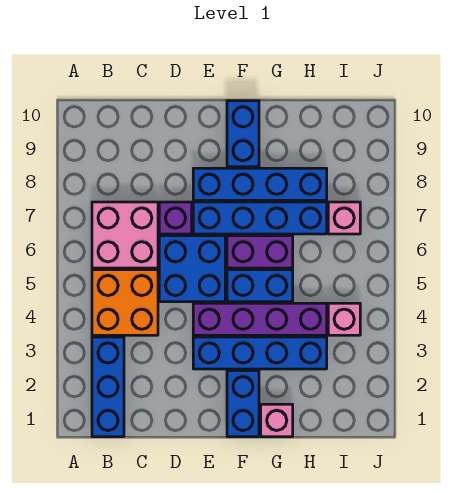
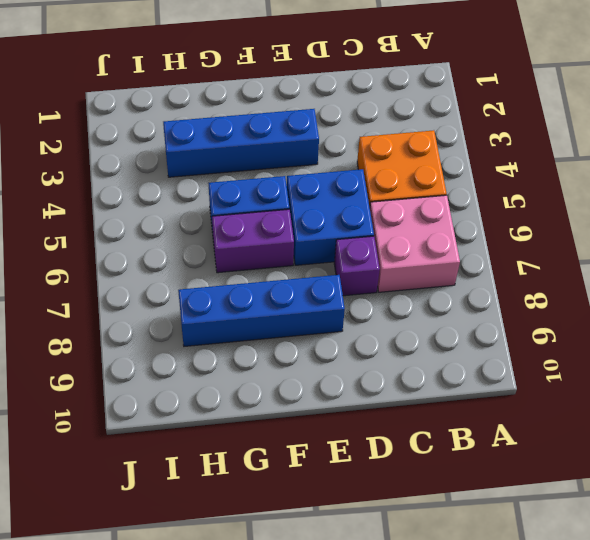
none -> blue brick B1:B3 level 1
none -> purple brick E4:H4 level 1
none -> blue brick E7:H7 level 1

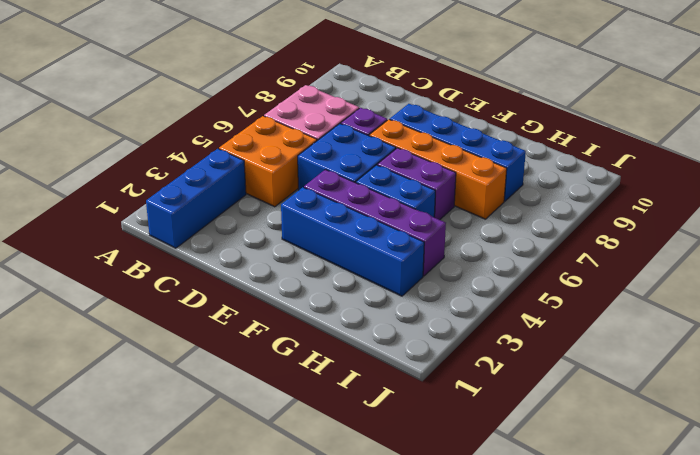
orange brick E7:H7 level 1 -> blue brick E7:H7 level 1
none -> blue brick F1:F2 level 1
none -> blue brick F9:F10 level 1
none -> pink brick G1 level 1

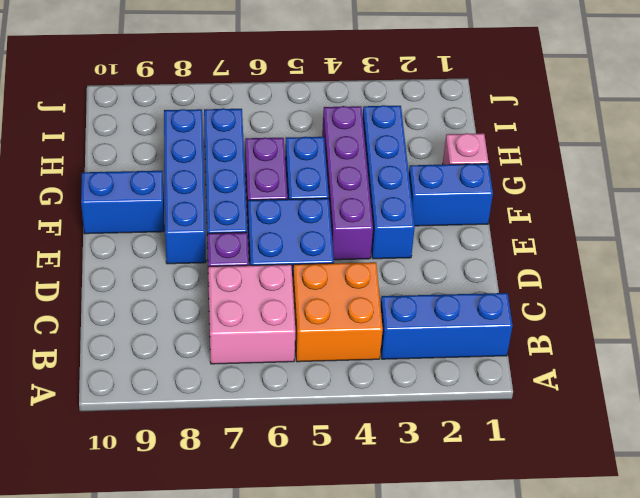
none -> pink brick I4 level 1
none -> pink brick I7 level 1

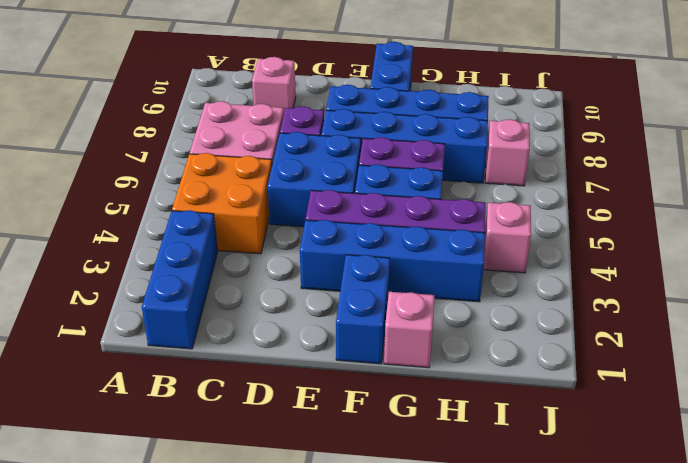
pink brick C9 level 1 -> none

